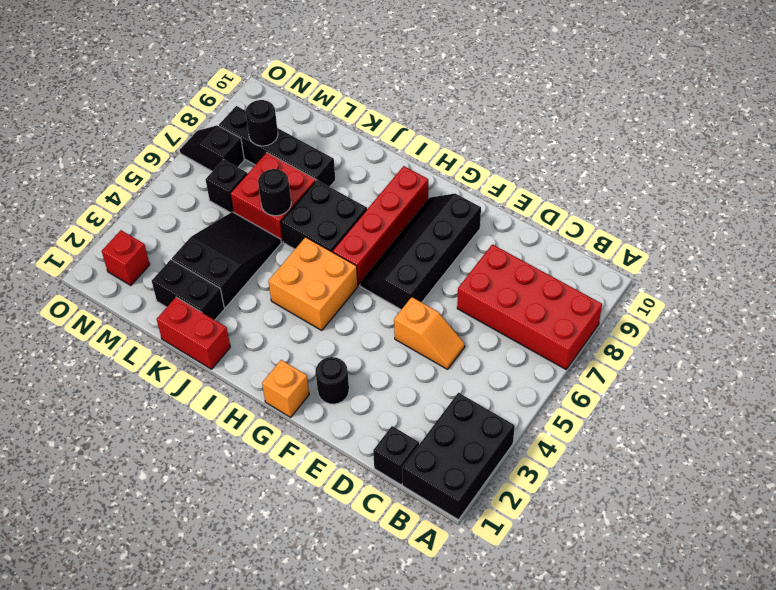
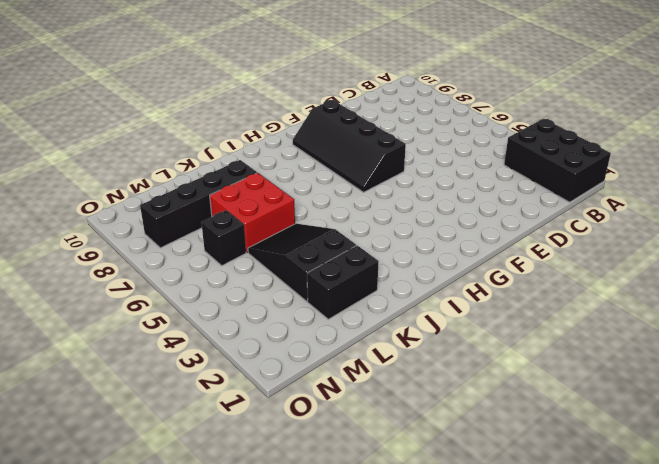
none -> red brick A7:D8 level 1
none -> black brick C1 level 1
none -> orange slope D5:E5 level 1 top E

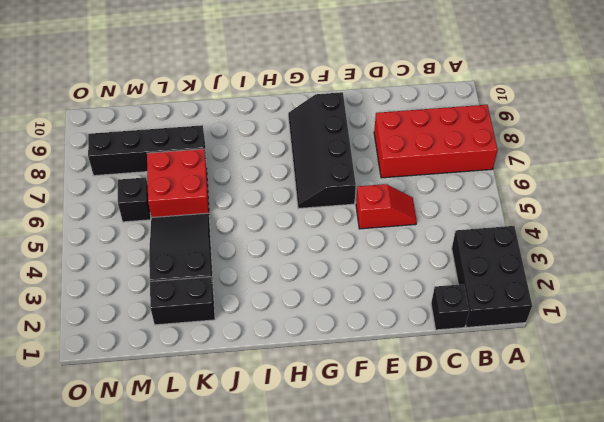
red slope D5:E5 level 1 top E -> orange slope D5:E5 level 1 top E
none -> black round brick F2 level 1
none -> orange brick G1 level 1
none -> orange brick H4:I5 level 1

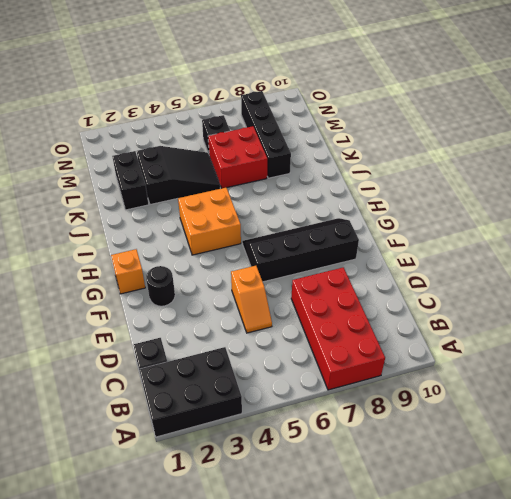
none -> red brick H6:H9 level 1
none -> black brick I6:J7 level 1
none -> red brick J1:K1 level 1

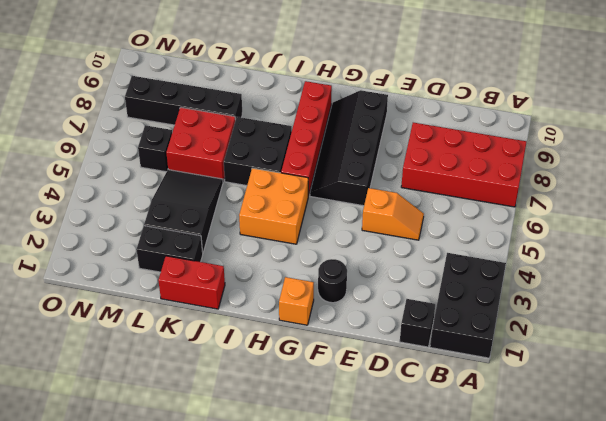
none -> red brick N2 level 1
none -> black slope N7:O7 level 1 top N
none -> black round brick K6 level 2

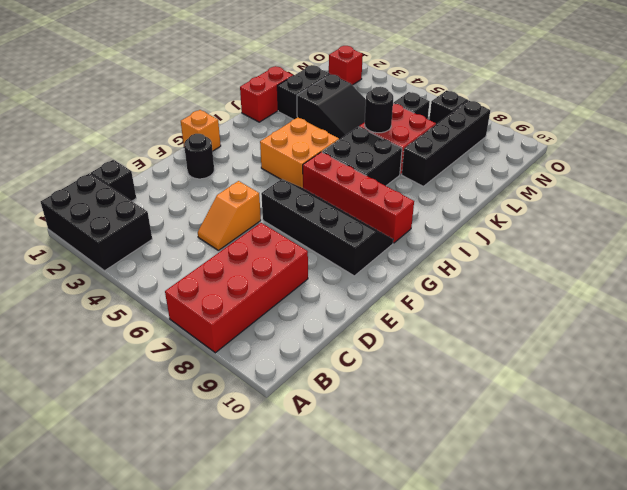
none -> black round brick M8 level 2

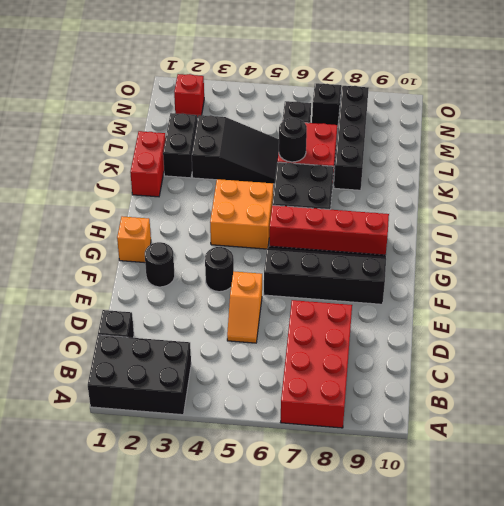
black round brick F4 level 1 -> black round brick M8 level 2

